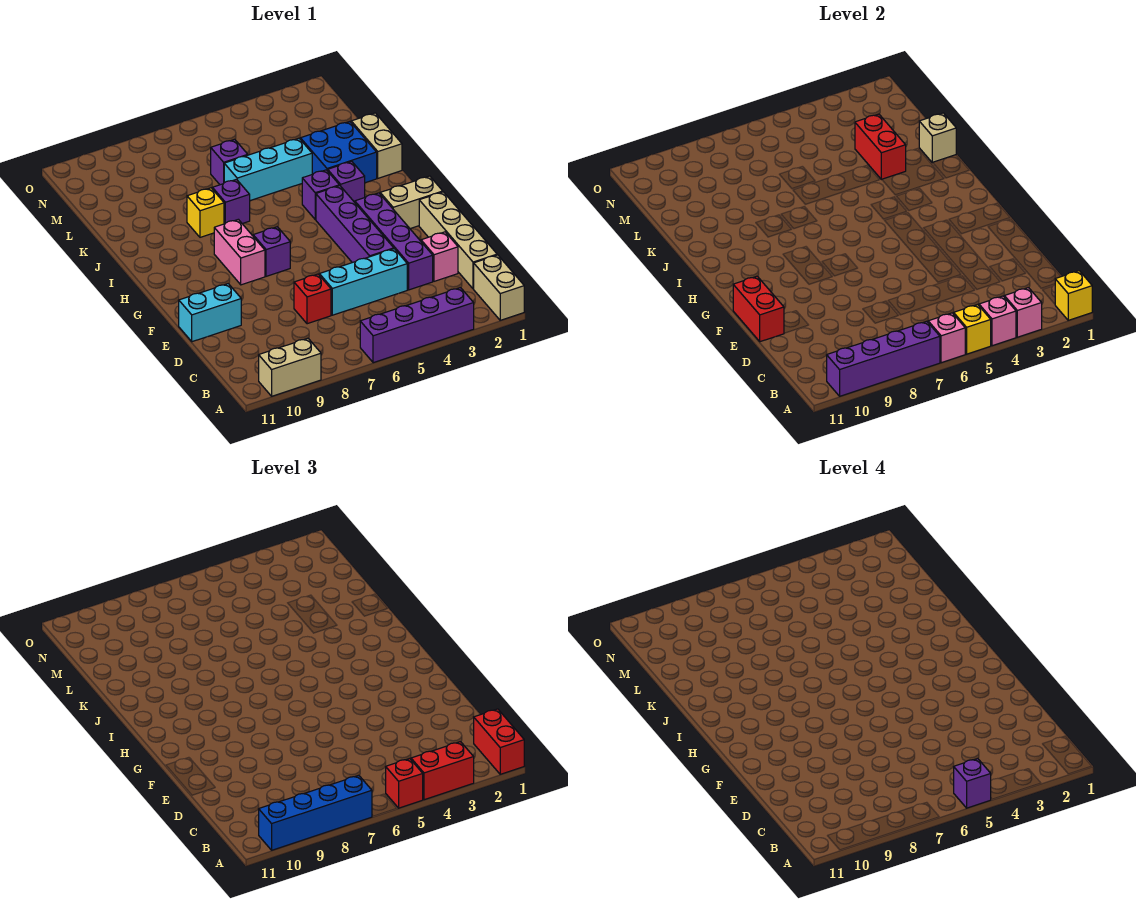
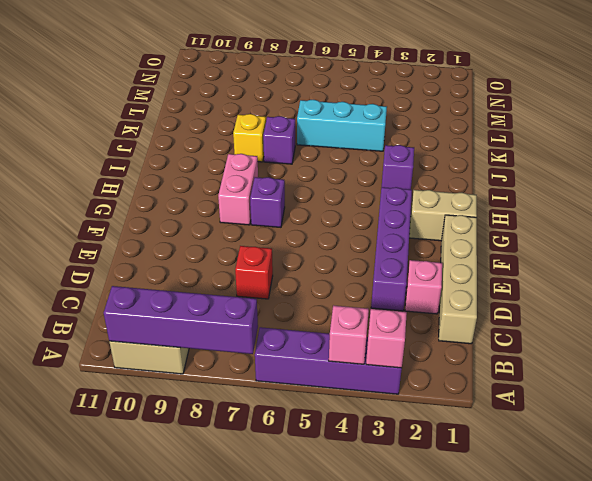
none -> tan brick A1:B1 level 1
none -> cyan brick D4:D6 level 1
none -> purple brick E4:H4 level 1
none -> cyan brick E10:E11 level 1

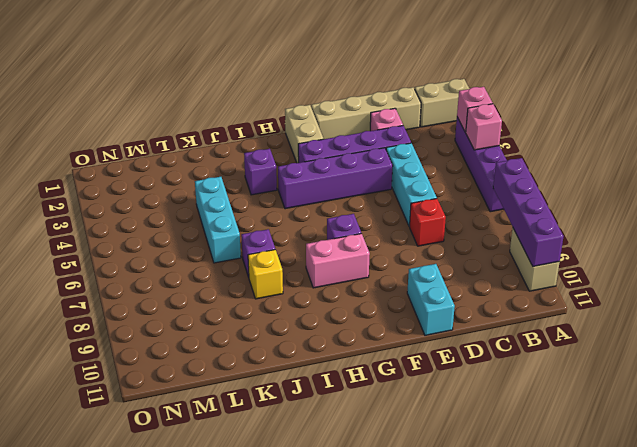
none -> purple brick I4 level 1
none -> tan brick J1:K1 level 1
none -> blue brick J2:K3 level 1
none -> purple brick L6 level 1

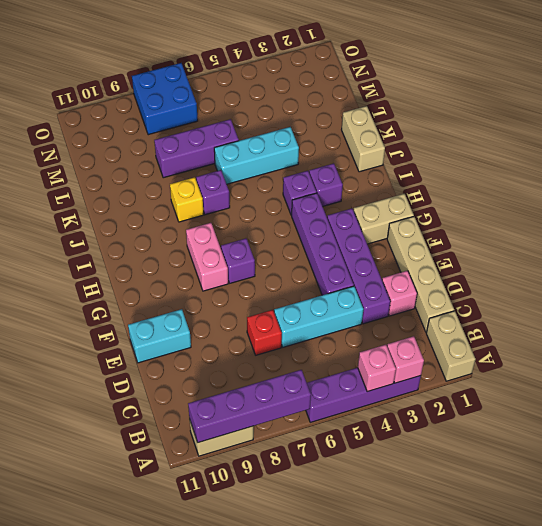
purple brick L6:L8 level 1 -> purple brick L6 level 1
blue brick N7:O8 level 1 -> blue brick J2:K3 level 1
none -> yellow brick A1 level 2
none -> yellow brick A5 level 2
none -> pink brick A6 level 2
none -> red brick E11:F11 level 2

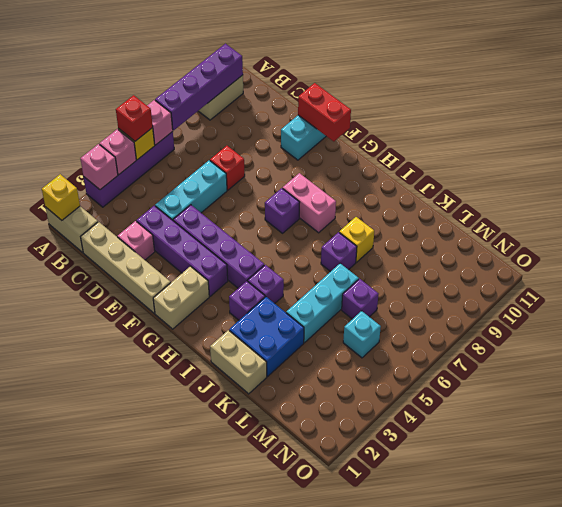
cyan brick M5 level 1 -> none
none -> tan brick K1 level 2
none -> red brick K3:L3 level 2
none -> red brick A1:B1 level 3
none -> red brick A3:A4 level 3

